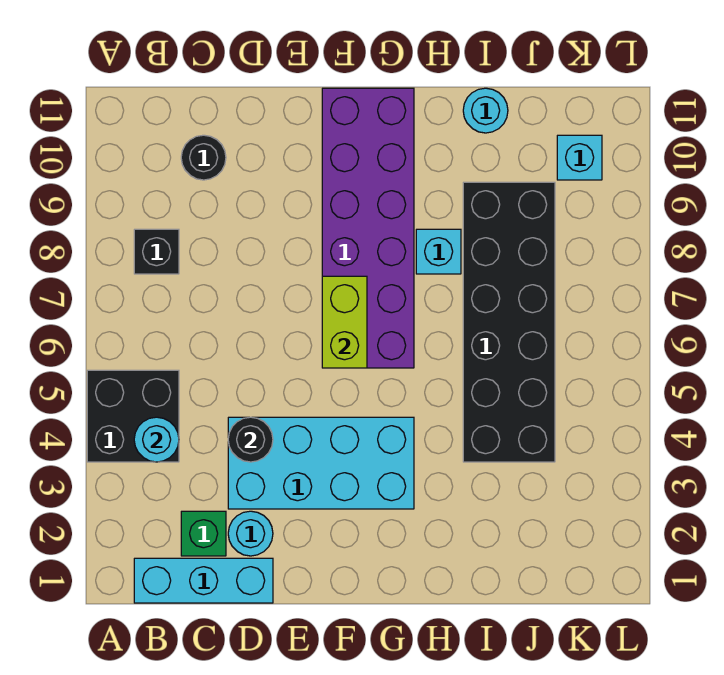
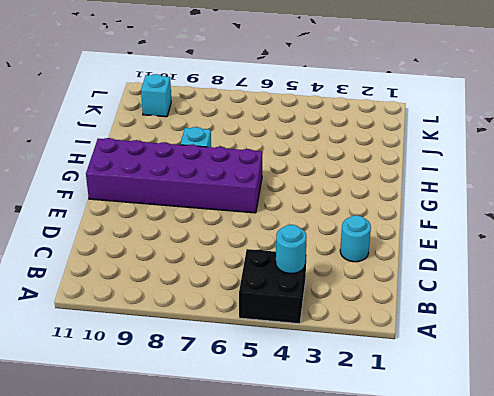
none -> cyan brick B1:D1 level 1
none -> black brick B8 level 1
none -> green brick C2 level 1

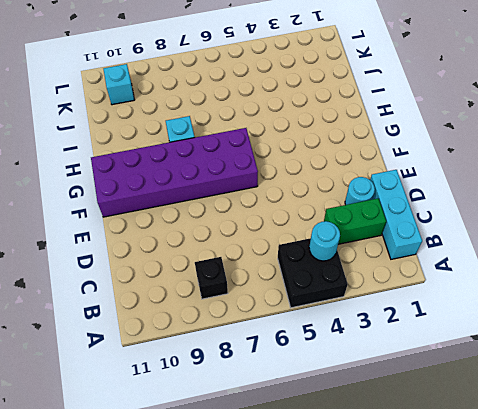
green brick C2:C3 level 1 -> green brick C2 level 1
none -> black round brick C10 level 1
none -> cyan brick D3:G4 level 1
none -> black brick I4:J9 level 1

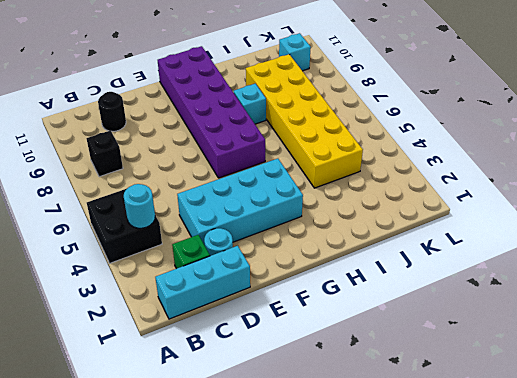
yellow brick I4:J9 level 1 -> black brick I4:J9 level 1
none -> cyan round brick I11 level 1
none -> black round brick D4 level 2
none -> lime brick F6:F7 level 2

